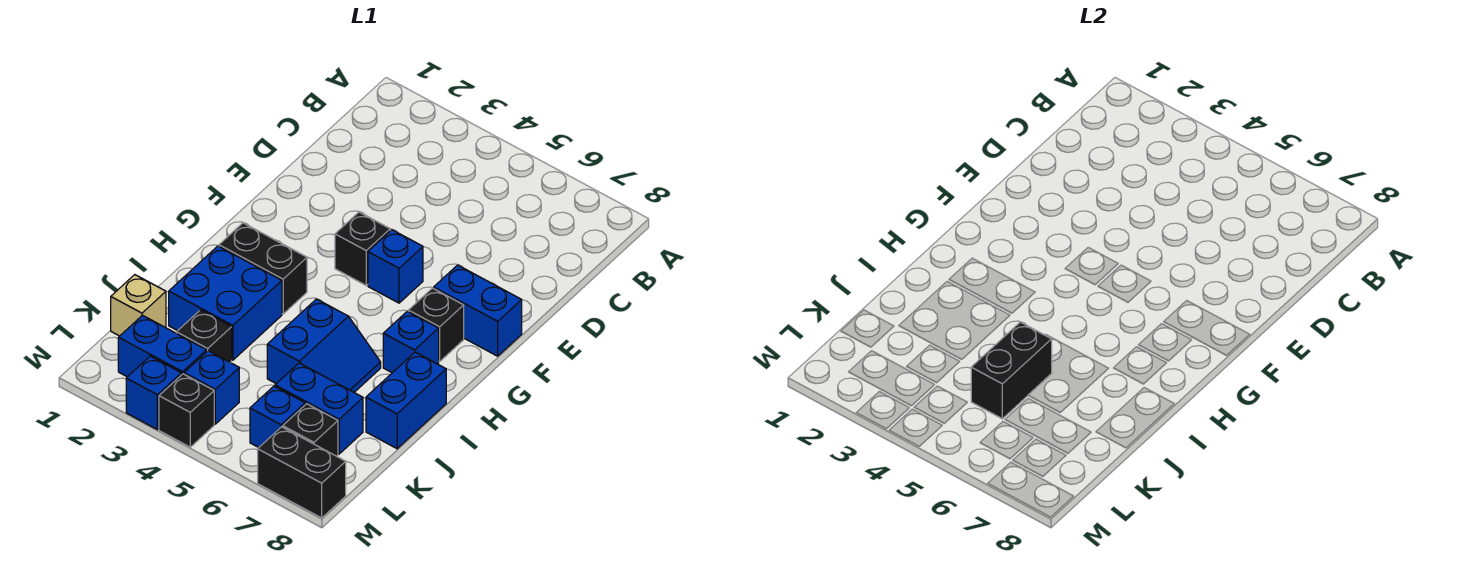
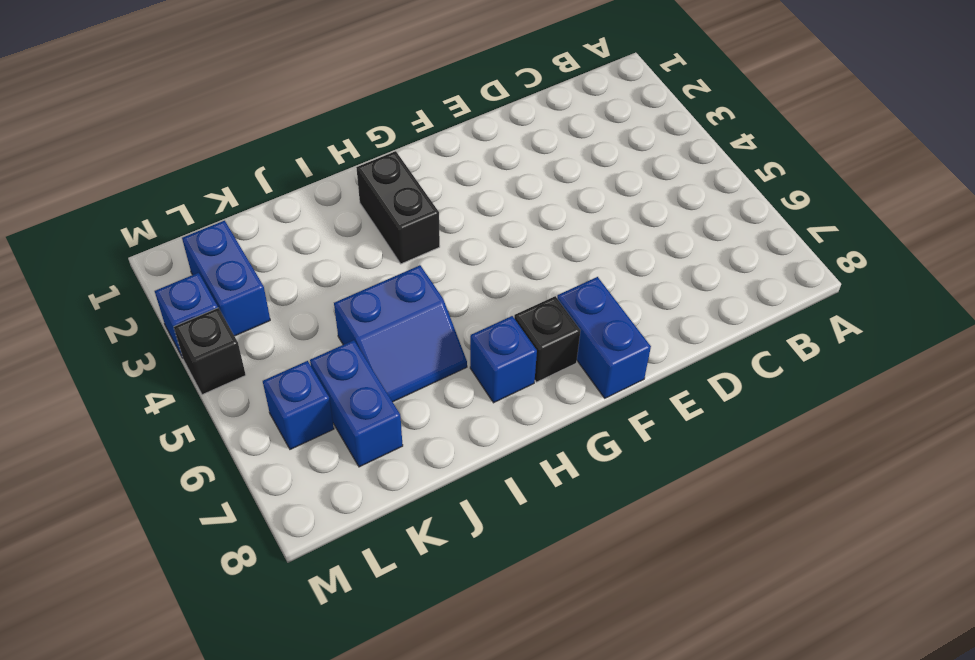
none -> black brick F4 level 1
none -> blue brick F5 level 1
none -> blue brick I2:J3 level 1

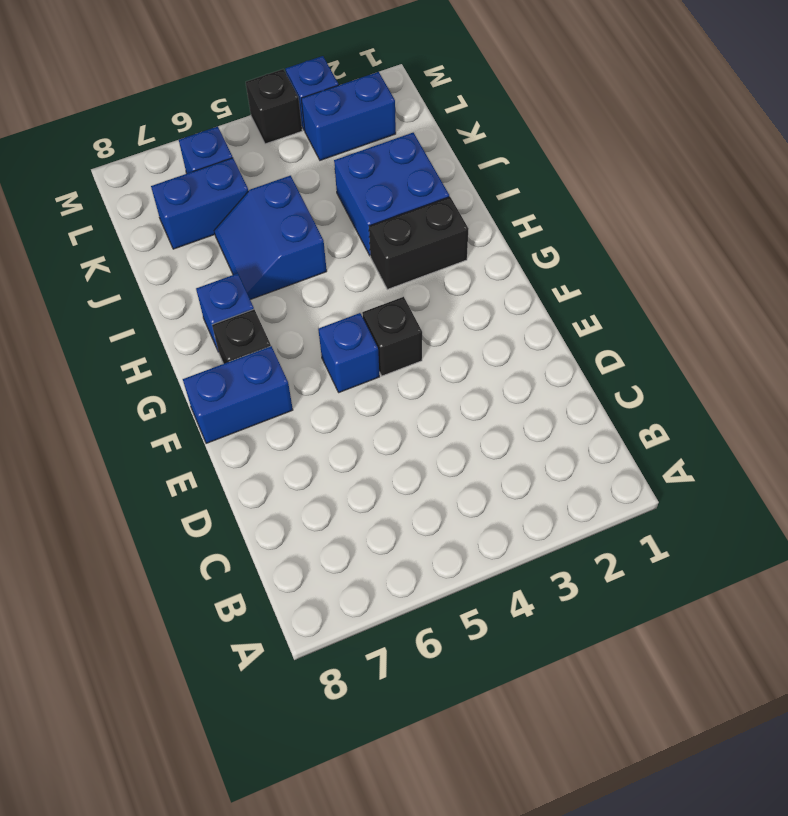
none -> blue brick I8:J8 level 1
none -> tan brick K1 level 1
none -> black brick K3 level 1

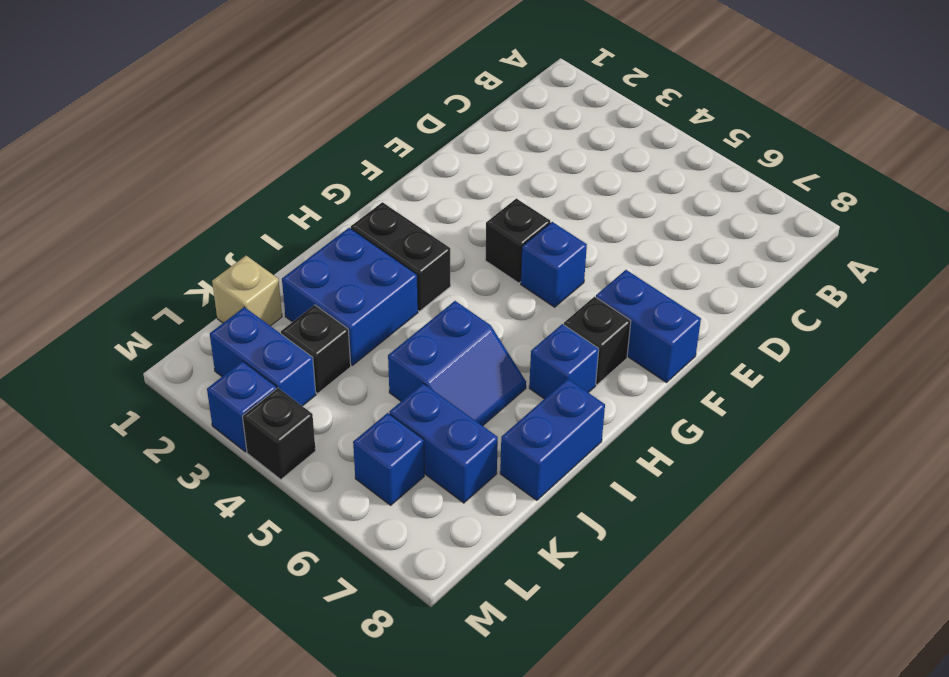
none -> blue brick L4 level 1
none -> black brick L7 level 1
none -> black brick M7:M8 level 1

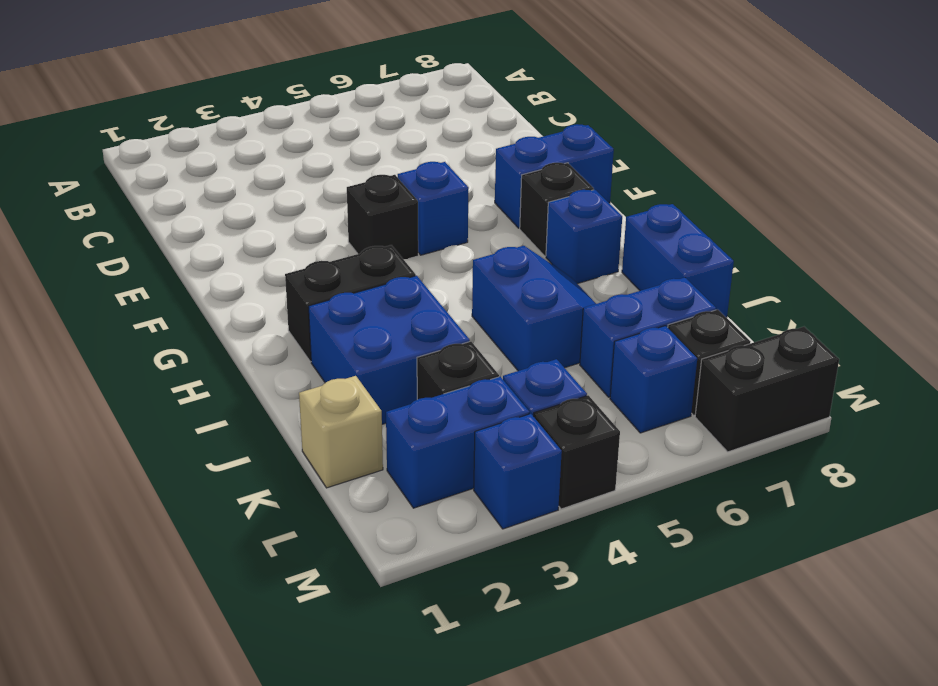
none -> black brick J5:K5 level 2

